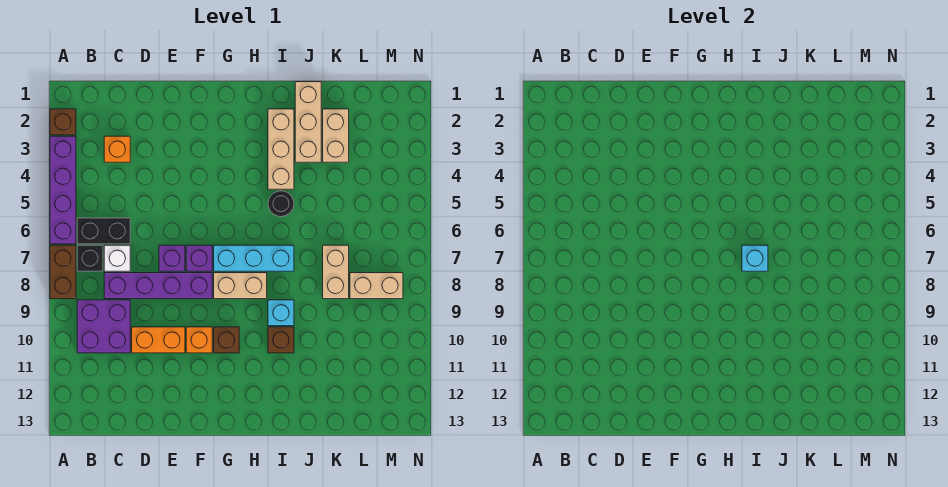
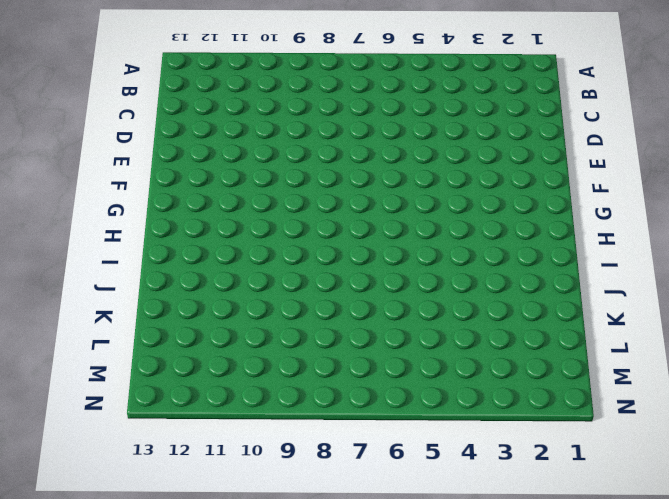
none -> brown brick A2 level 1
none -> purple brick A3:A6 level 1
none -> brown brick A7:A8 level 1

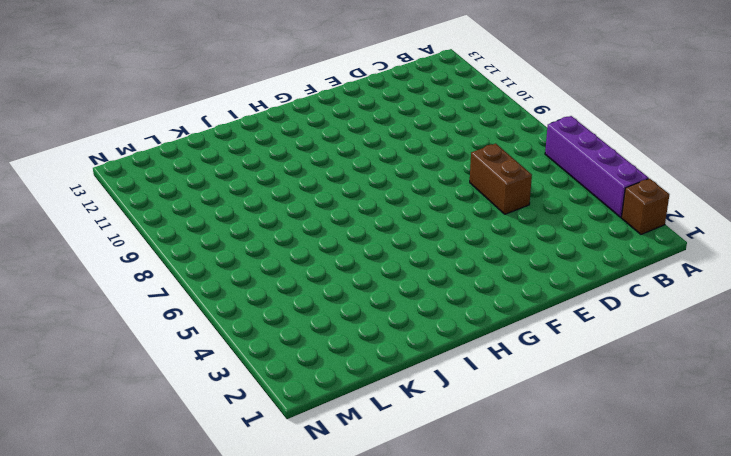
brown brick D5:D6 level 1 -> brown brick A7:A8 level 1
none -> black brick B6:C6 level 1
none -> black brick B7 level 1
none -> purple brick B9:C10 level 1

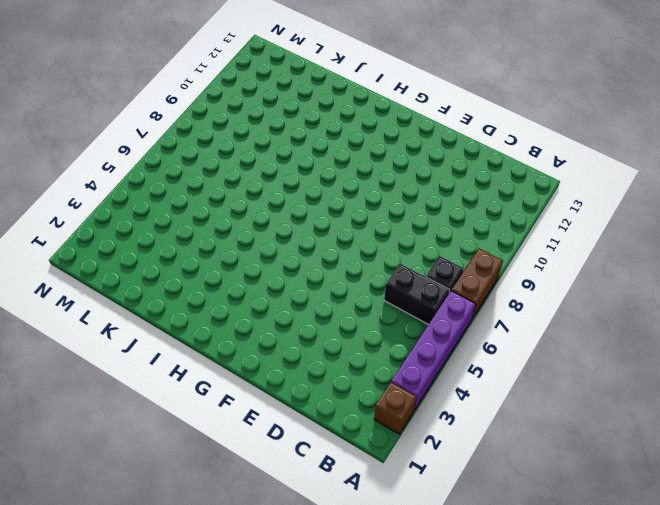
none -> purple brick B9:C10 level 1
none -> orange brick C3 level 1
none -> white brick C7 level 1

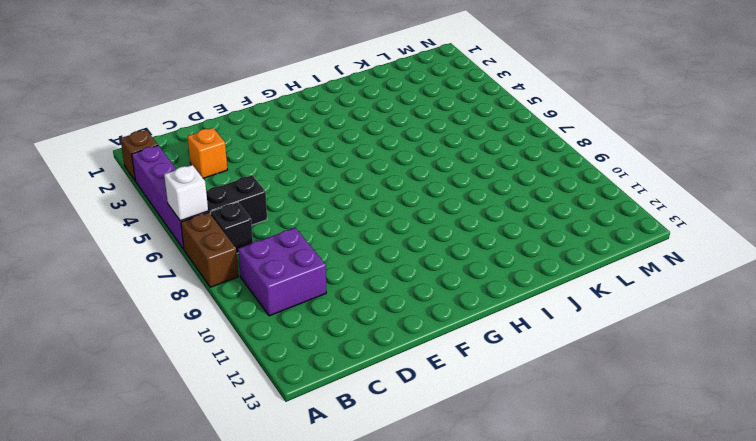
white brick A6 level 2 -> white brick C7 level 1
none -> purple brick C8:F8 level 1
none -> orange brick D10:E10 level 1
none -> purple brick E7 level 1

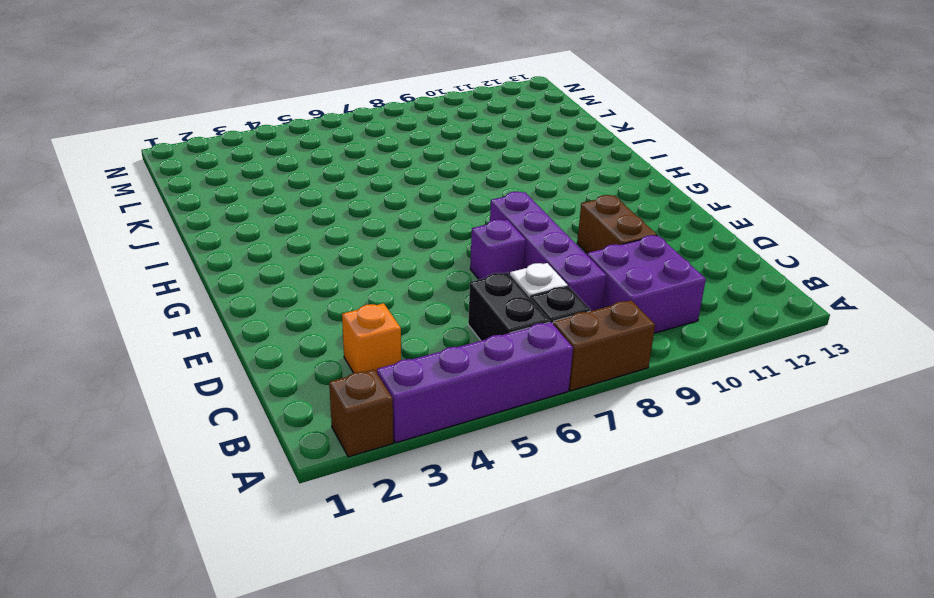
brown brick D10:E10 level 1 -> orange brick D10:E10 level 1
none -> purple brick F7 level 1
none -> orange brick F10 level 1
none -> cyan brick G7:I7 level 1

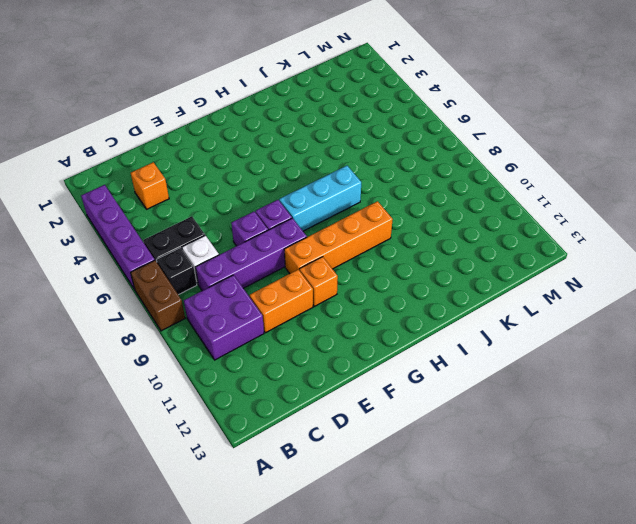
orange brick F9:I9 level 1 -> cyan brick I9 level 1
none -> brown brick A2 level 1
none -> tan brick G8:H8 level 1
none -> brown brick G10 level 1

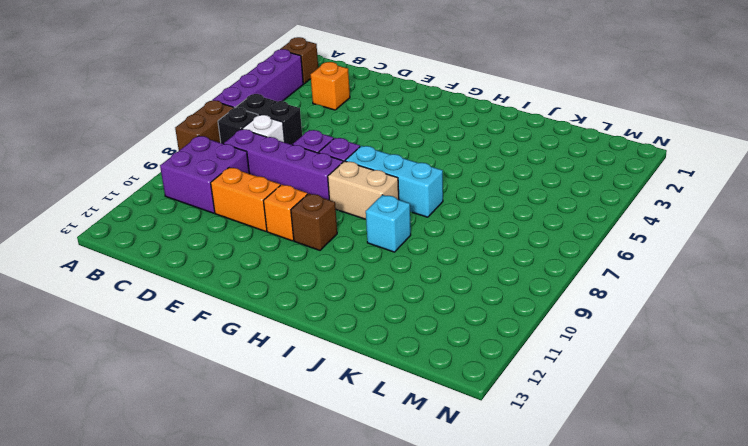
none -> tan brick I2:I4 level 1
none -> black round brick I5 level 1
none -> brown brick I10 level 1

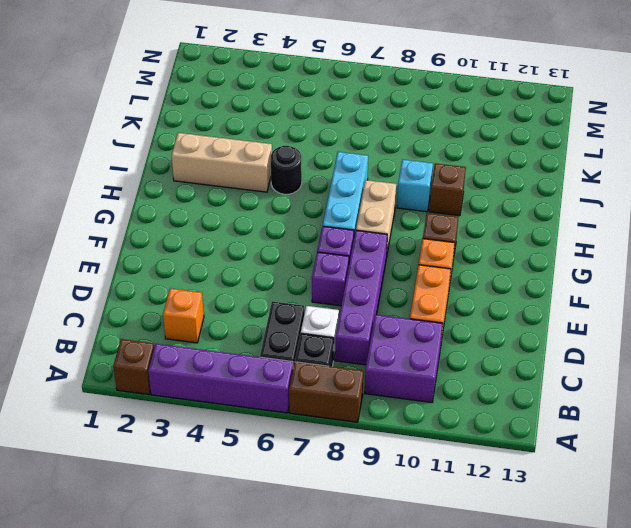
none -> tan brick J1:J3 level 1
none -> tan brick K2:K3 level 1
none -> tan brick K7:K8 level 1

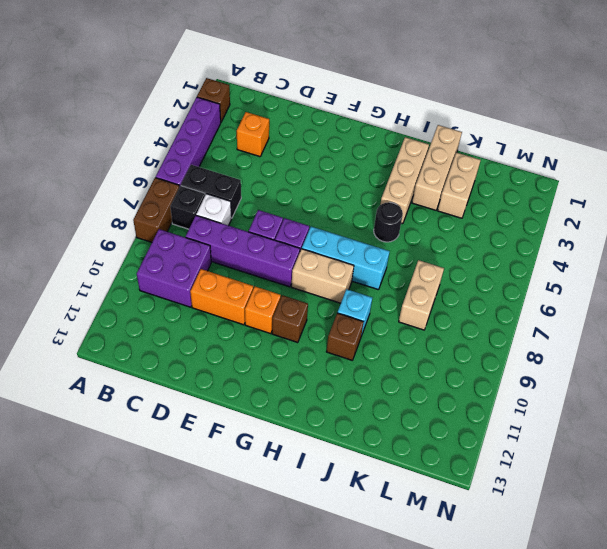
none -> tan brick L8:M8 level 1
none -> cyan brick I7 level 2

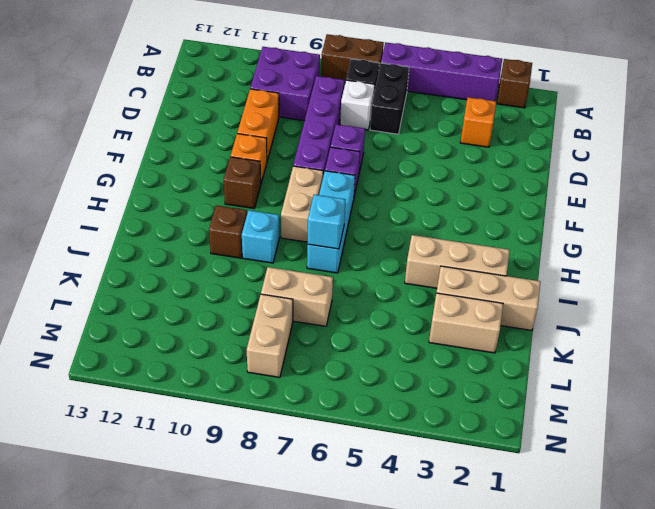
none -> black round brick I5 level 1

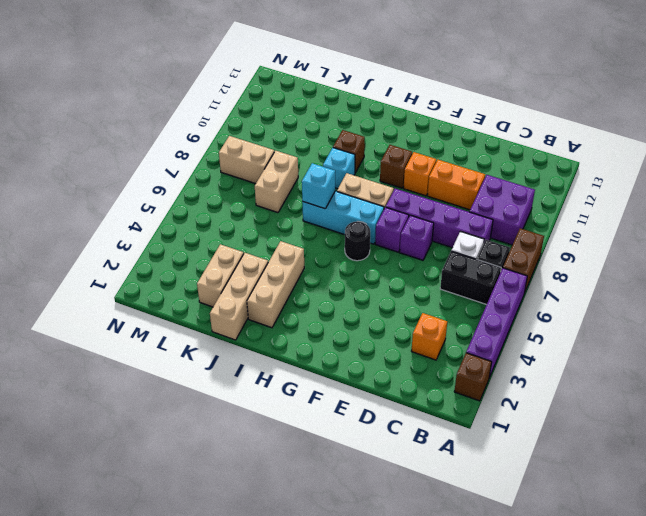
black round brick G6 level 1 -> black round brick I5 level 1

